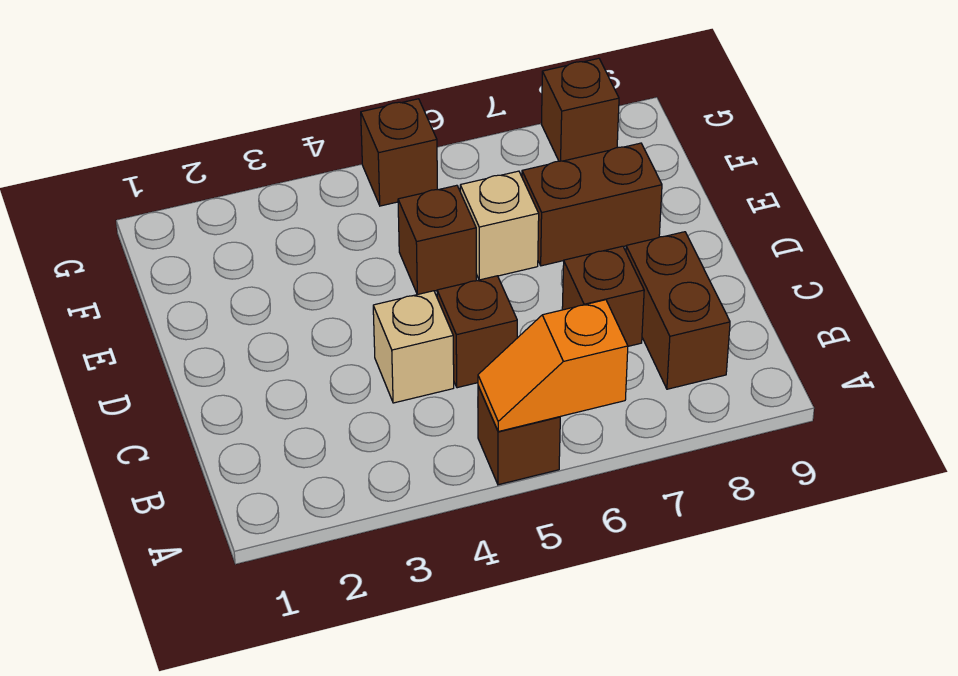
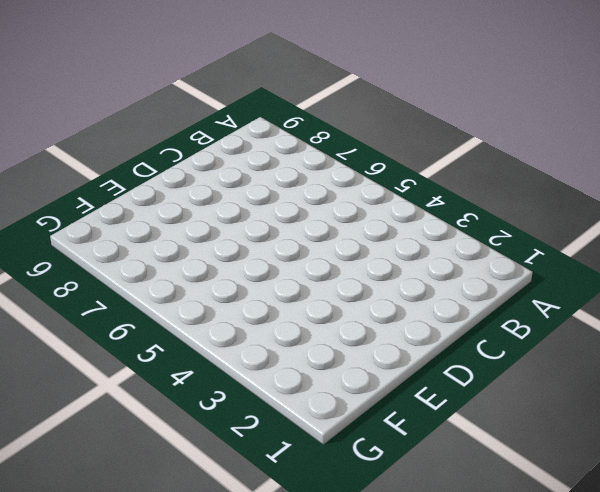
none -> brown brick A5 level 1
none -> brown brick B8:C8 level 1

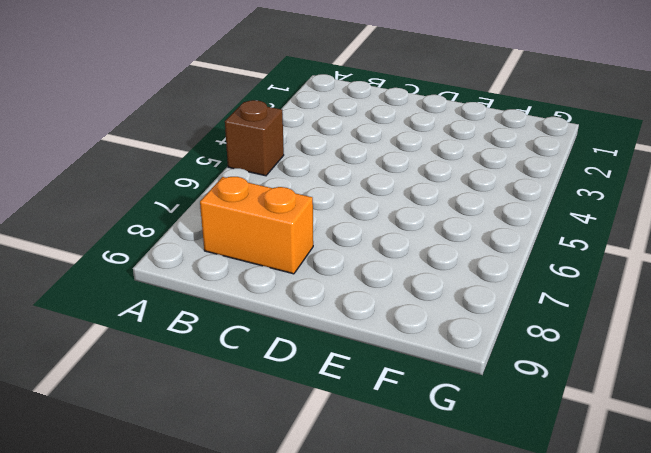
orange brick B8:C8 level 1 -> brown brick B8:C8 level 1
none -> tan brick C4 level 1
none -> brown brick C5 level 1

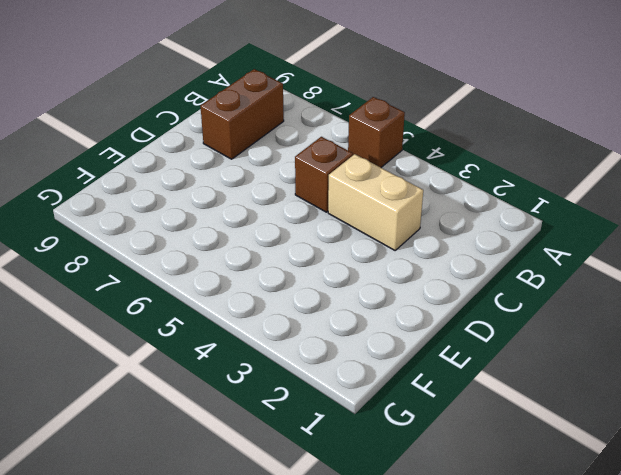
tan brick C3:C4 level 1 -> tan brick C4 level 1
none -> brown brick C7 level 1
none -> brown brick E5 level 1

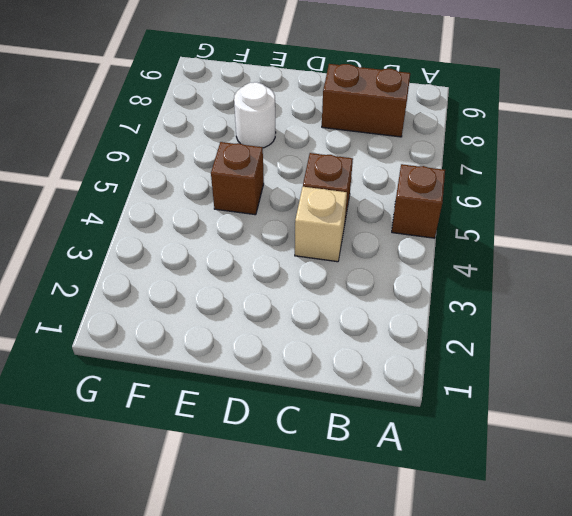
white round brick E7 level 1 -> brown brick E7:E8 level 1
none -> brown brick C7 level 1
none -> tan brick E6 level 1

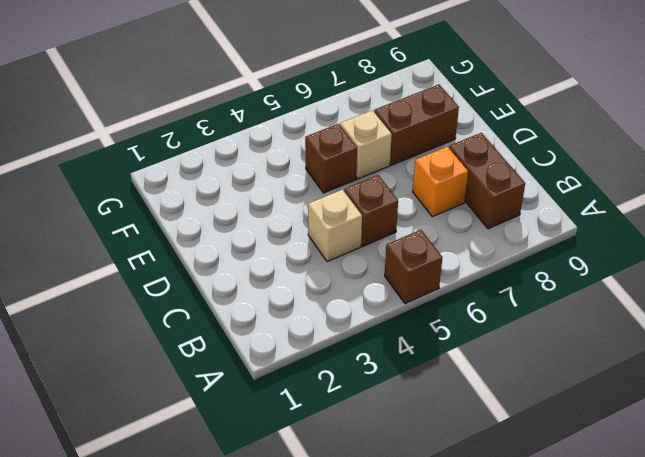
orange brick C7 level 1 -> brown brick C7 level 1
none -> brown brick G5 level 1
none -> brown brick G8 level 1

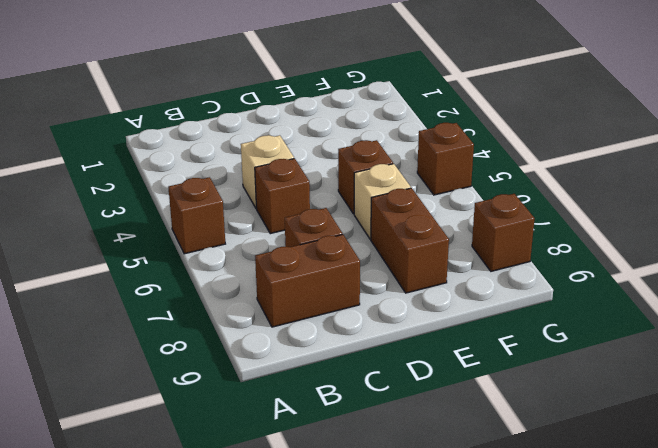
none -> orange slope A5:A6 level 2 top 6

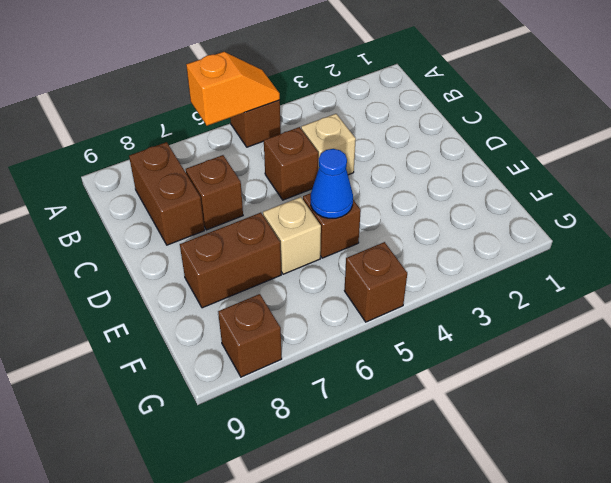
blue cone E5 level 2 -> none

